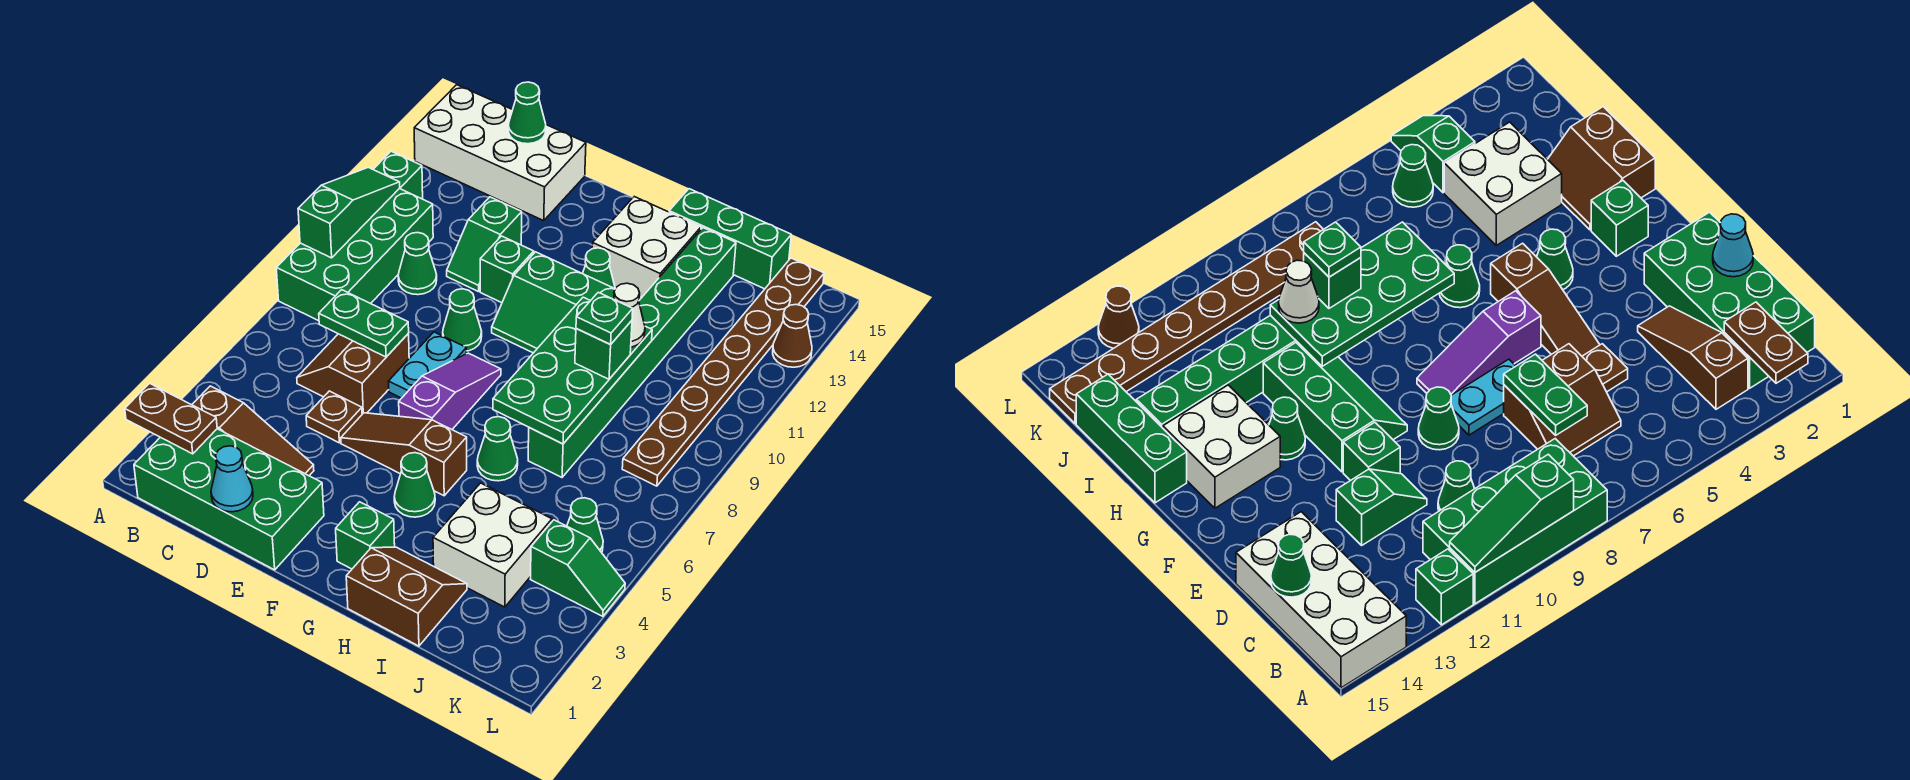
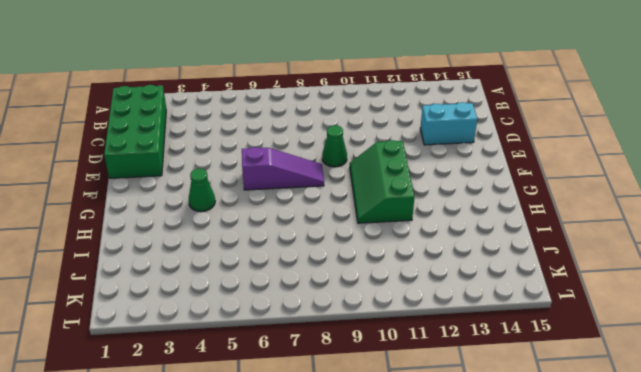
cyan brick D13:D14 level 1 -> white brick A14:D15 level 1
none -> green brick A8:B11 level 1
none -> green brick A12 level 1
none -> brown slope B3:D3 level 1 top B
none -> brown slope C6:D7 level 1 top D

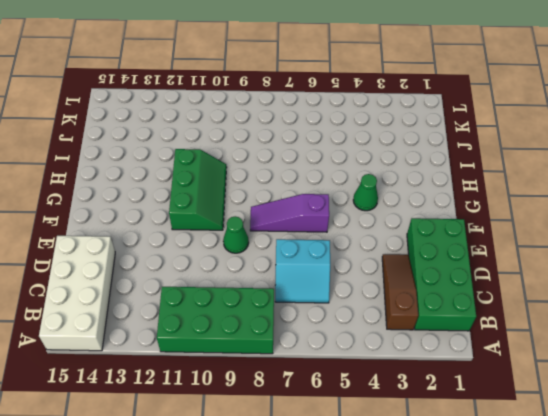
cyan slope C6:D7 level 1 top D -> brown slope C6:D7 level 1 top D
none -> green brick A12 level 1
none -> green cone C10 level 1
none -> brown plate D5 level 1
none -> green slope D11:D12 level 1 top 12

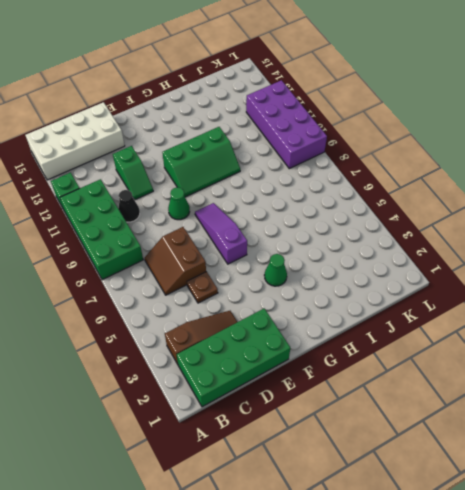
black cone C10 level 1 -> green cone C10 level 1
purple brick K9:L12 level 1 -> brown plate K8:K15 level 1
none -> brown slope E5:G5 level 1 top G
none -> cyan plate E7:E8 level 1
none -> green brick E11 level 1
none -> green brick G2 level 1

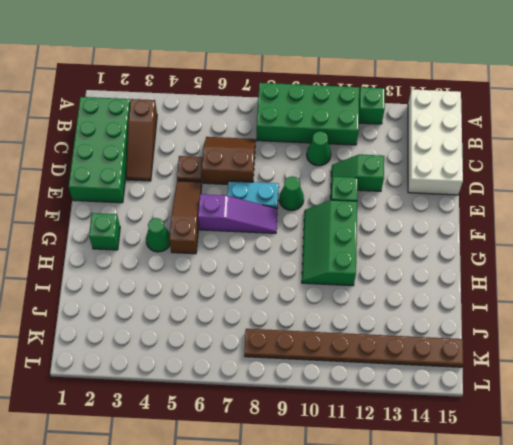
none -> green cone G12 level 1
none -> white brick G13:H14 level 1
none -> brown slope H1:I2 level 1 top 1
none -> green cone H6 level 1

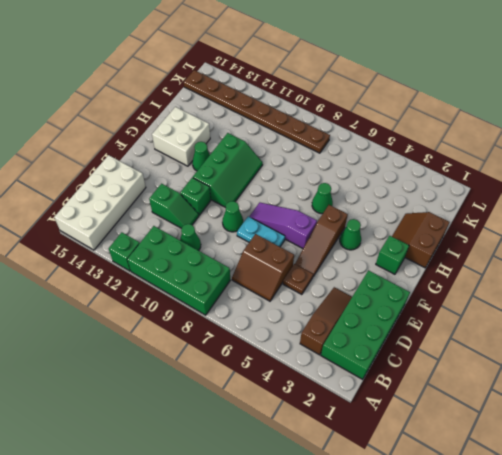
none -> green brick H15:J15 level 1
none -> white brick I3:J4 level 1
none -> green brick I7:I14 level 1
none -> green slope K4:L4 level 1 top K

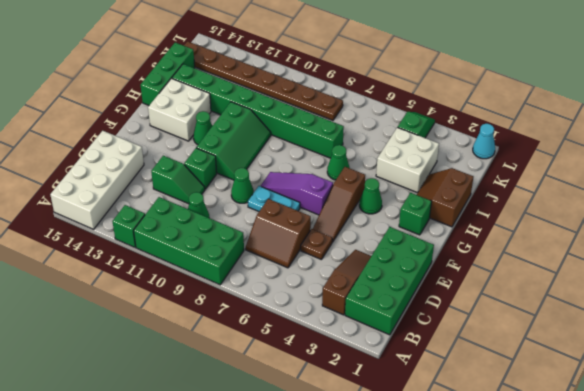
cyan cone L1 level 1 -> cyan cone D1 level 2
none -> green cone K5 level 1
none -> brown cone L13 level 1
none -> brown plate A2:B2 level 2
none -> green slope A9:A11 level 2 top 9

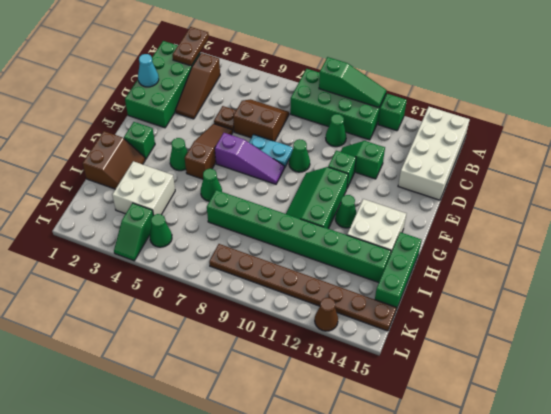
none -> green plate C7:D7 level 2
none -> green cone C15 level 2
none -> green plate H7:I10 level 2
none -> green brick I9 level 3

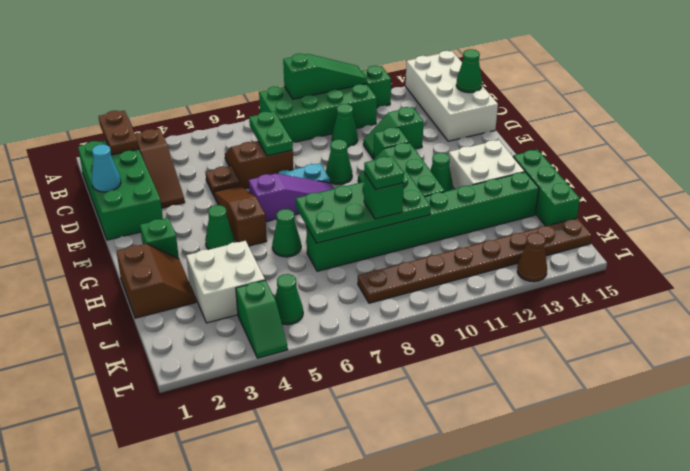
none -> white cone I10 level 3

